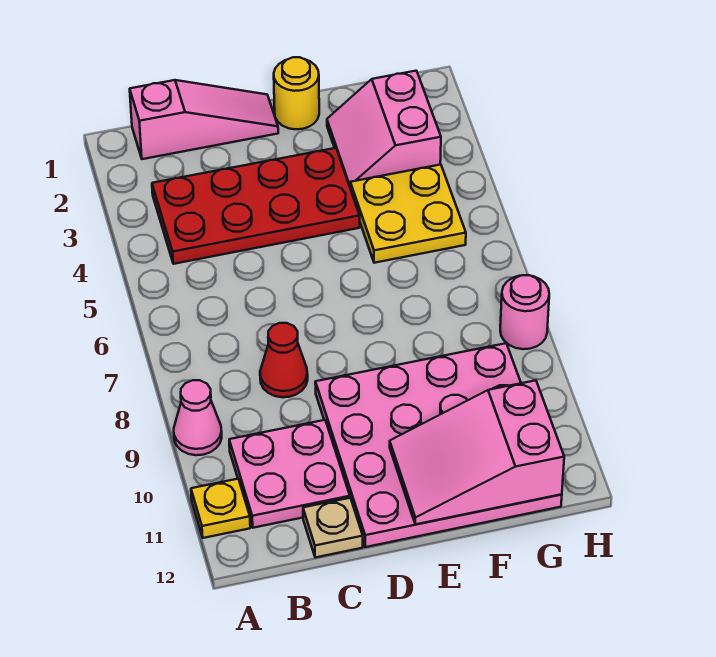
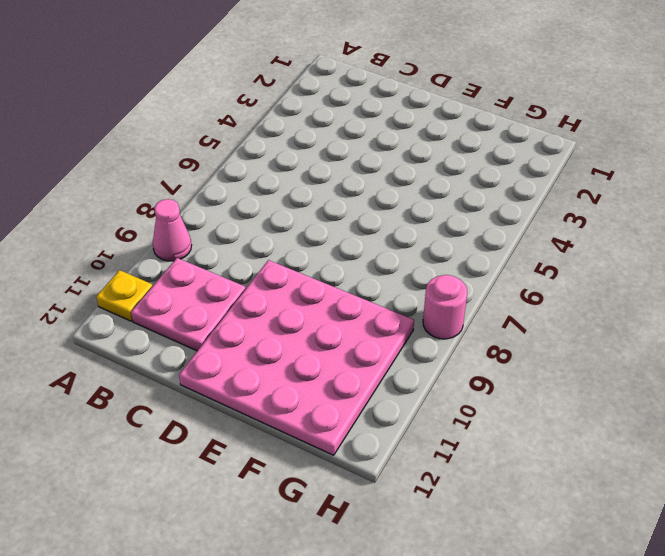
none -> pink slope B1:D1 level 1 top B
none -> red plate B3:E4 level 1
none -> red cone C8 level 1

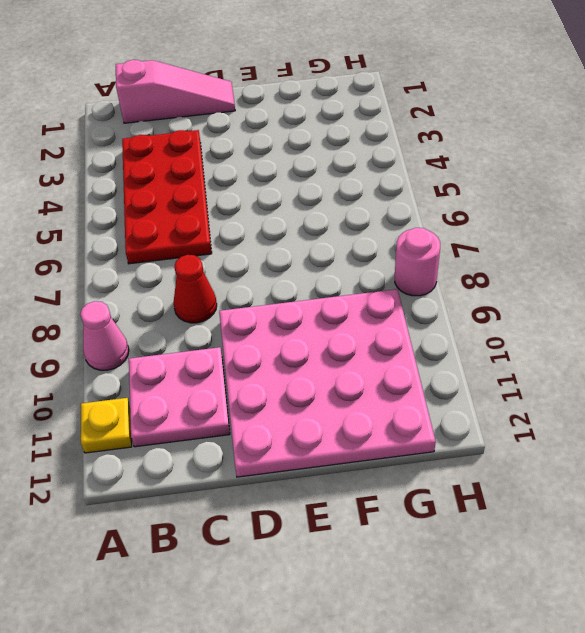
red plate B3:C6 level 1 -> red plate B3:E4 level 1
none -> tan plate C12 level 1
none -> yellow round brick E1 level 1
none -> pink slope F2:G3 level 1 top G

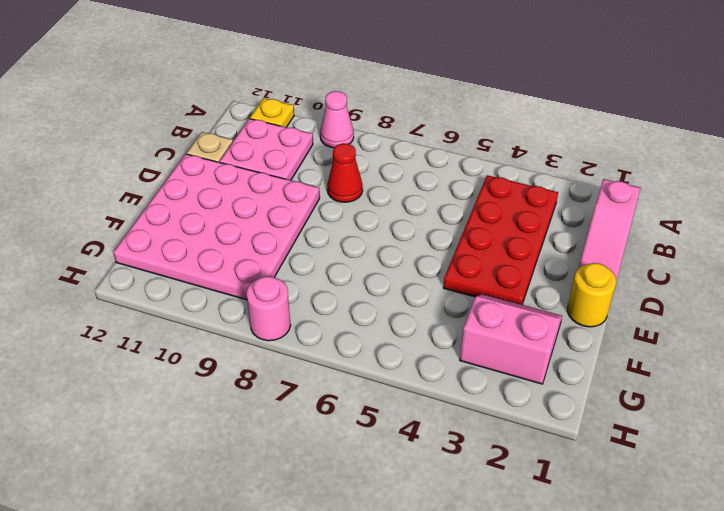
none -> yellow plate F4:G5 level 1
none -> pink slope E11:G12 level 2 top G

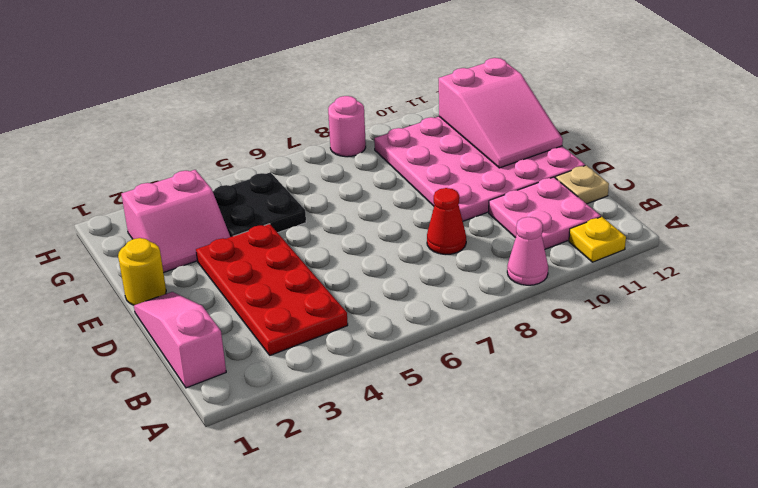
black plate F4:G5 level 1 -> yellow plate F4:G5 level 1

